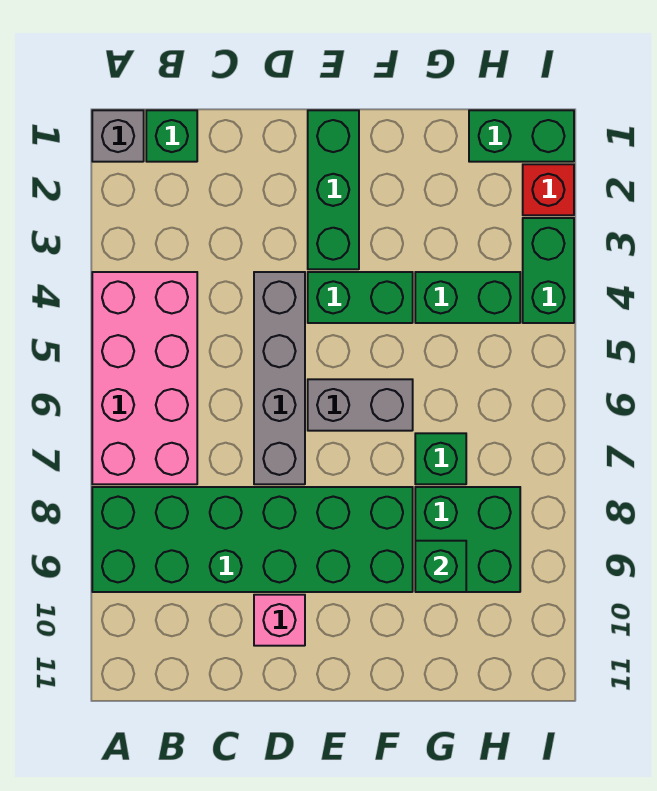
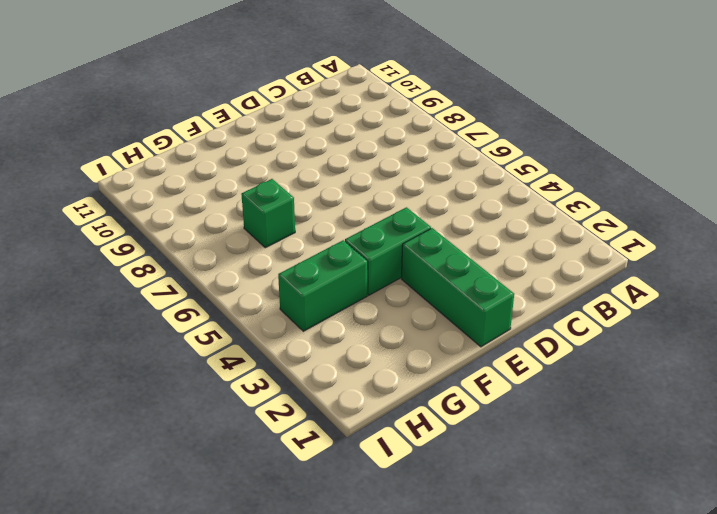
none -> grey brick A1 level 1
none -> pink brick A4:B7 level 1
none -> green brick A8:F9 level 1

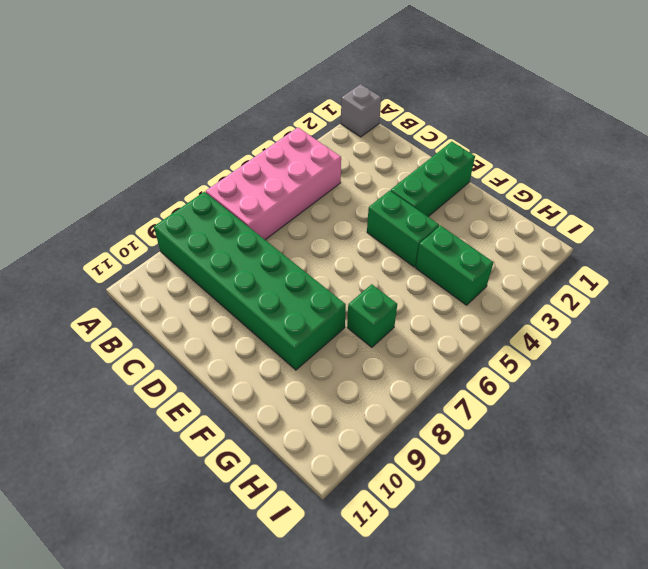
none -> green brick B1 level 1
none -> grey brick D4:D7 level 1
none -> pink brick D10 level 1

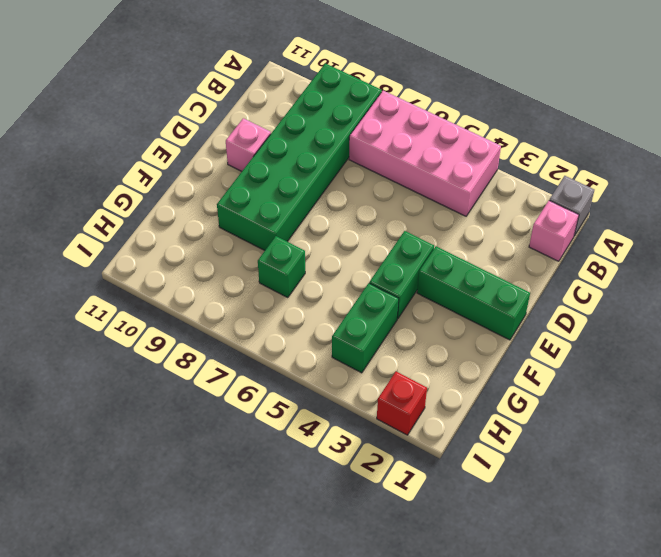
pink brick B1 level 1 -> green brick B1 level 1
none -> grey brick D4:D7 level 1
none -> grey brick E6:F6 level 1
none -> green brick G8:H9 level 1

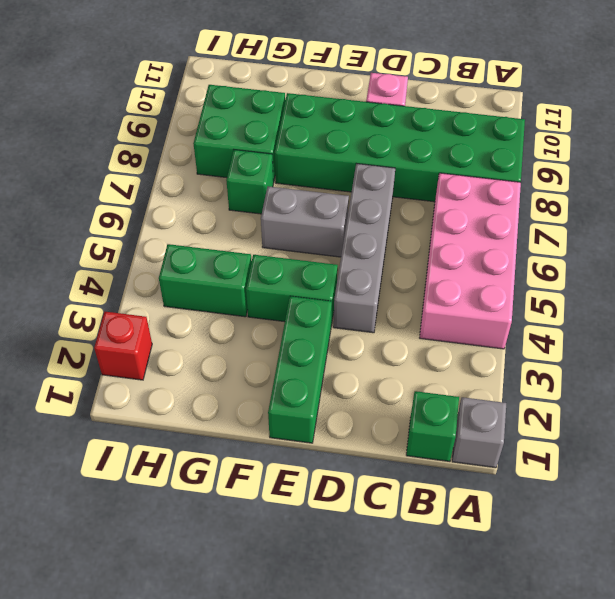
none -> green brick H1:I1 level 1
none -> green brick I3:I4 level 1
none -> green brick G9 level 2

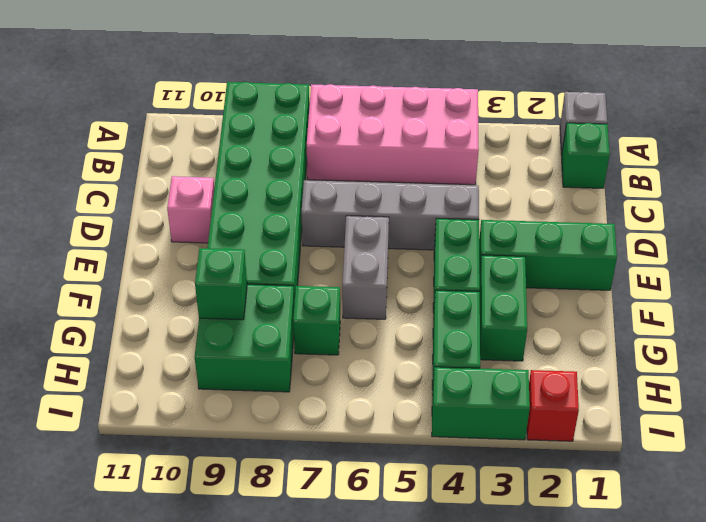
green brick F3:G3 level 1 -> green brick H1:I1 level 1

